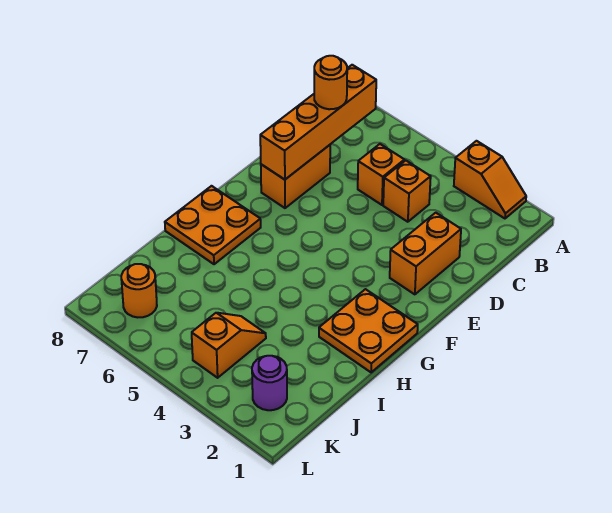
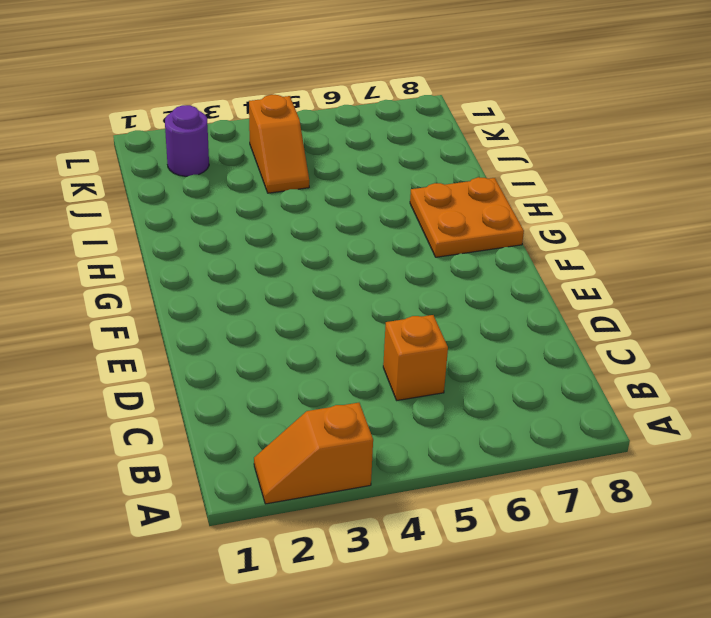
none -> orange brick C4 level 1
none -> orange brick D2:E2 level 1
none -> orange brick D7:E7 level 1

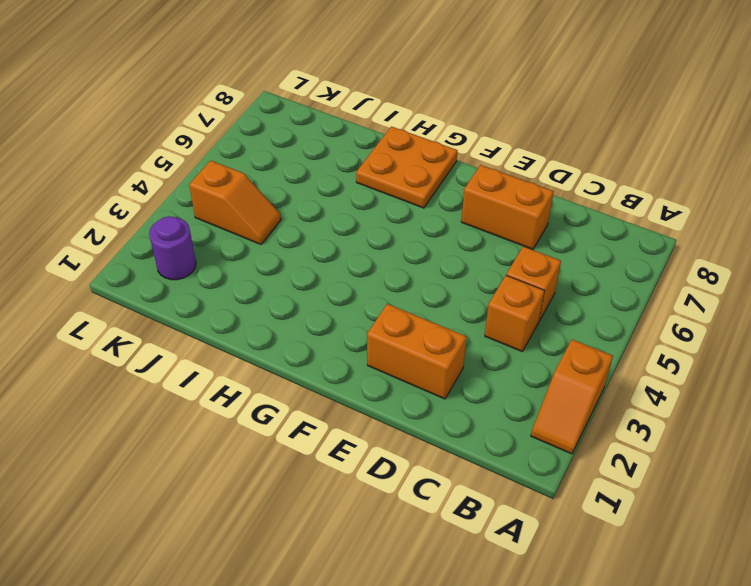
none -> orange plate G1:H2 level 1
none -> orange round brick K7 level 1
none -> orange brick B7:E7 level 2

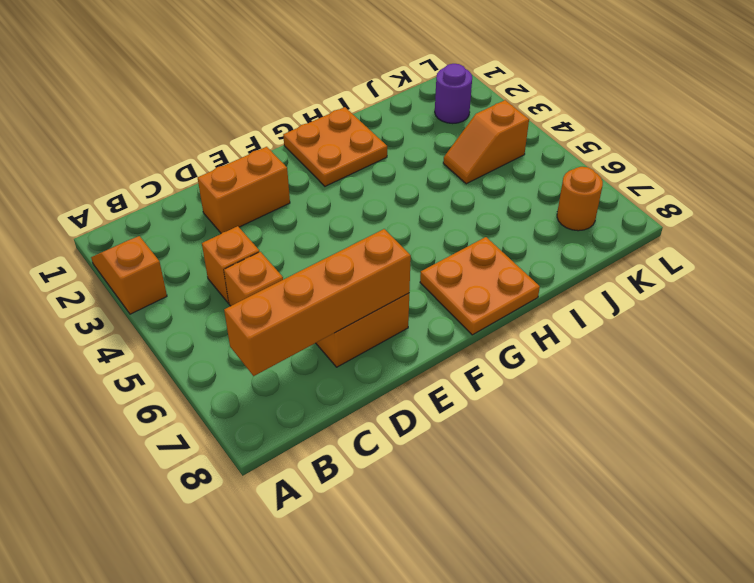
none -> orange round brick C7 level 3

